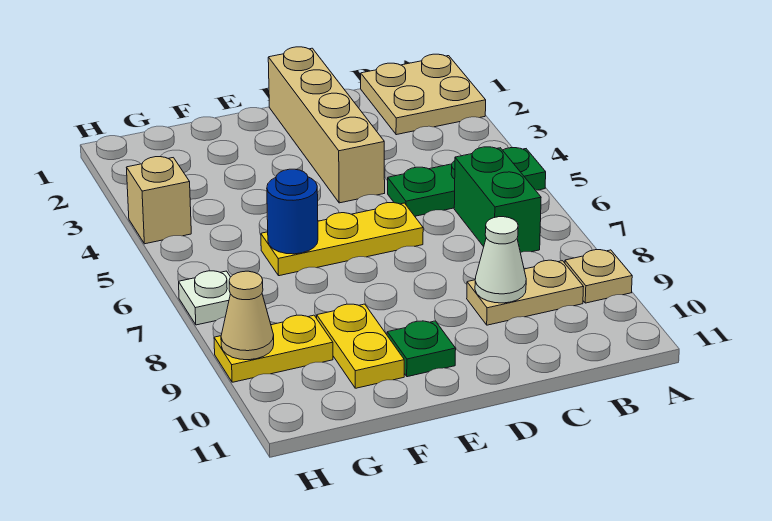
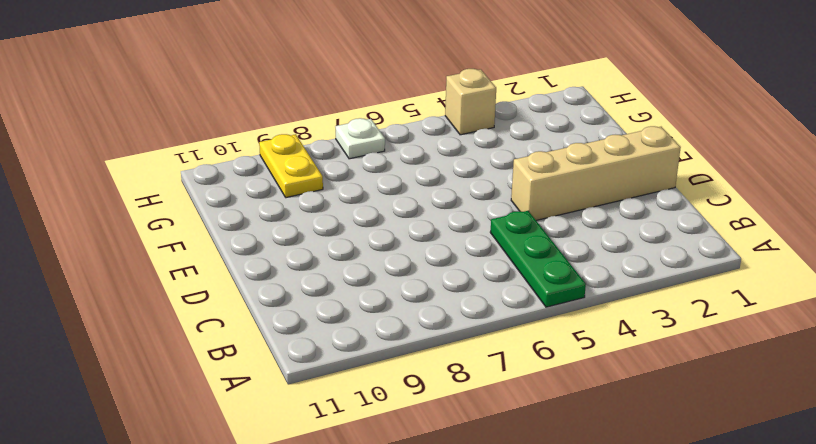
none -> tan plate A1:B2 level 1
none -> tan plate A9 level 1
none -> green brick B6:B7 level 1

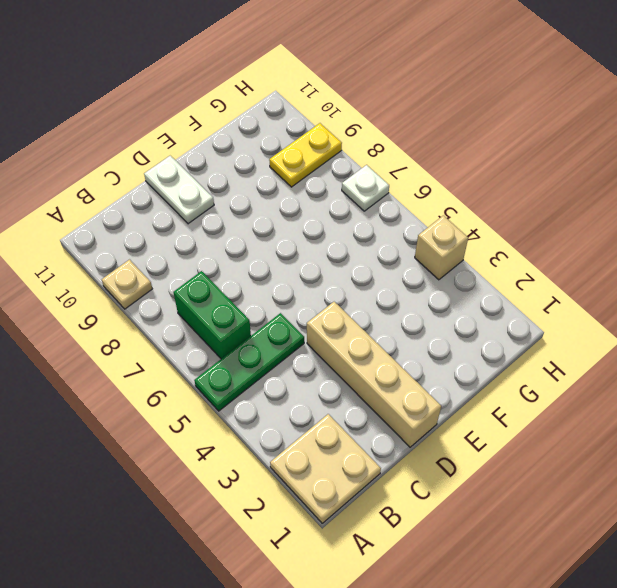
white plate D10:D11 level 1 -> none
none -> tan plate B9:C9 level 1
none -> yellow plate D6:F6 level 1
none -> green plate E10 level 1

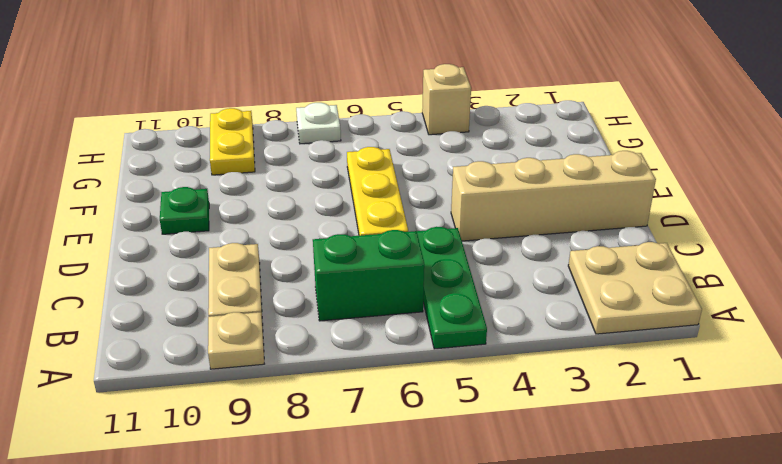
none -> yellow plate F9:F10 level 1
none -> white cone C9 level 2
none -> blue round brick F6 level 2

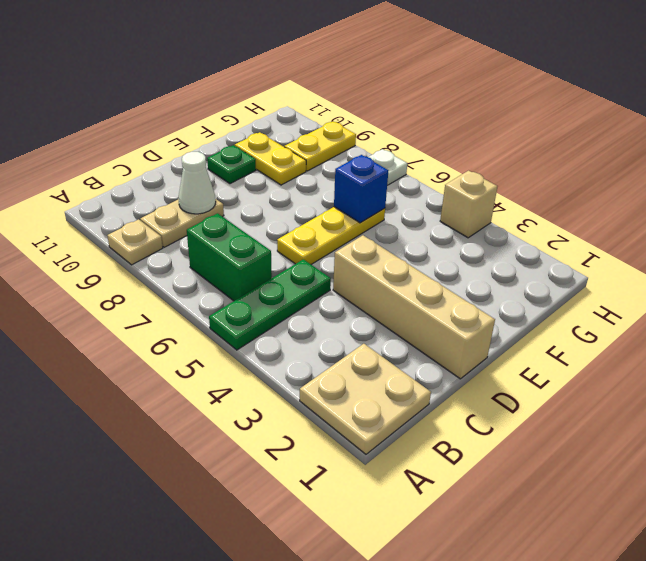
blue brick F6 level 2 -> blue round brick F6 level 2
none -> tan cone H9 level 2

